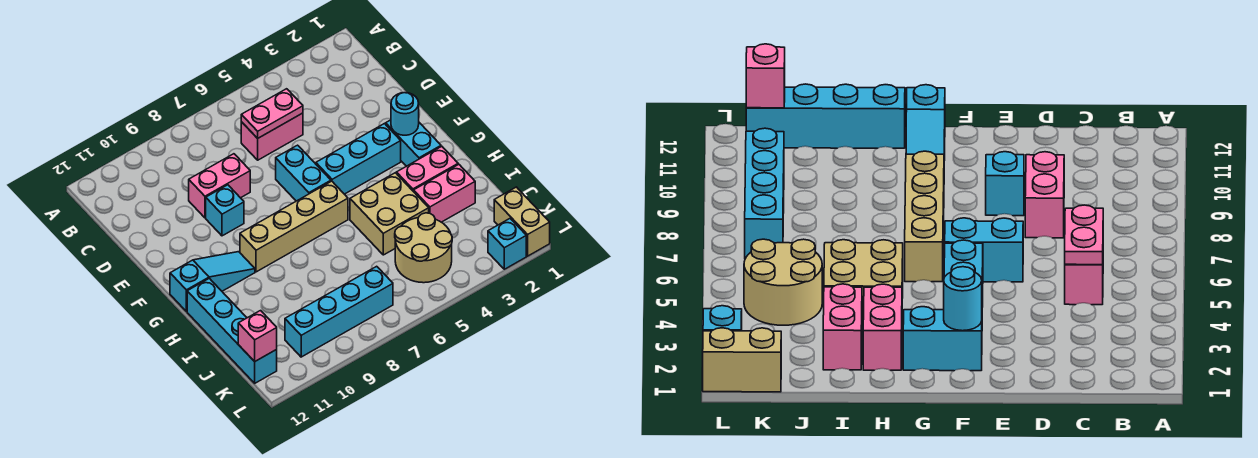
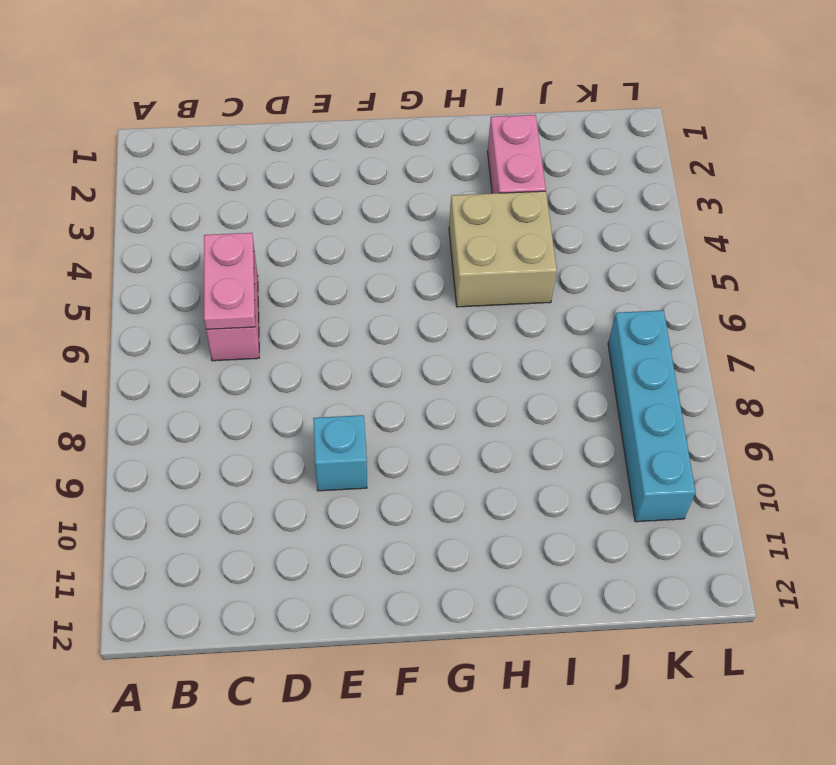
none -> pink brick D8:D9 level 1
none -> cyan brick E6:F6 level 1
none -> cyan brick F2:G2 level 1

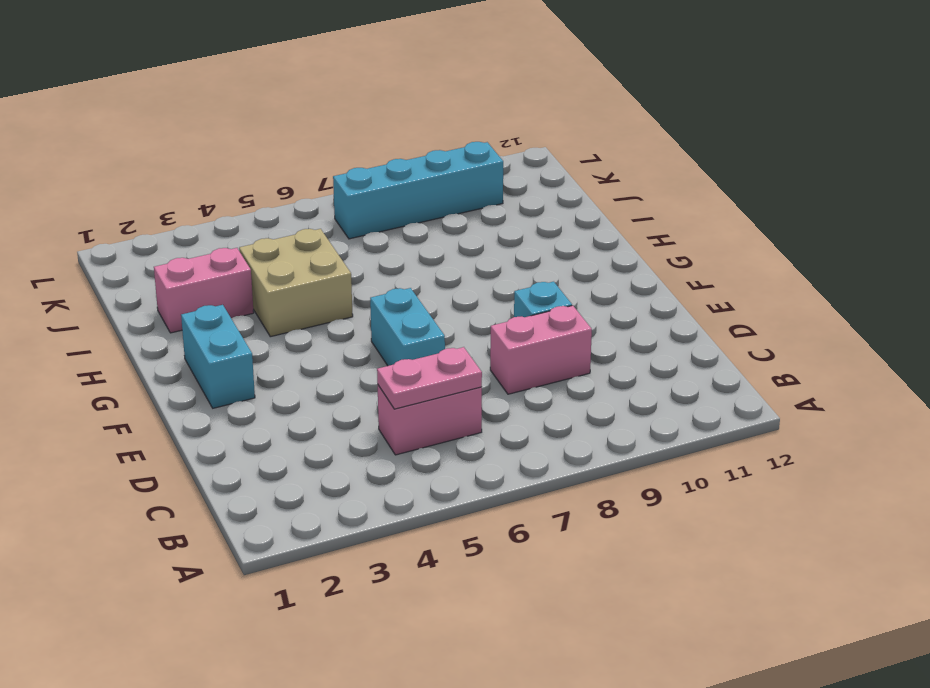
none -> cyan brick F3:F5 level 1
none -> tan brick G6:G9 level 1
none -> cyan slope G10:G12 level 1 top 12

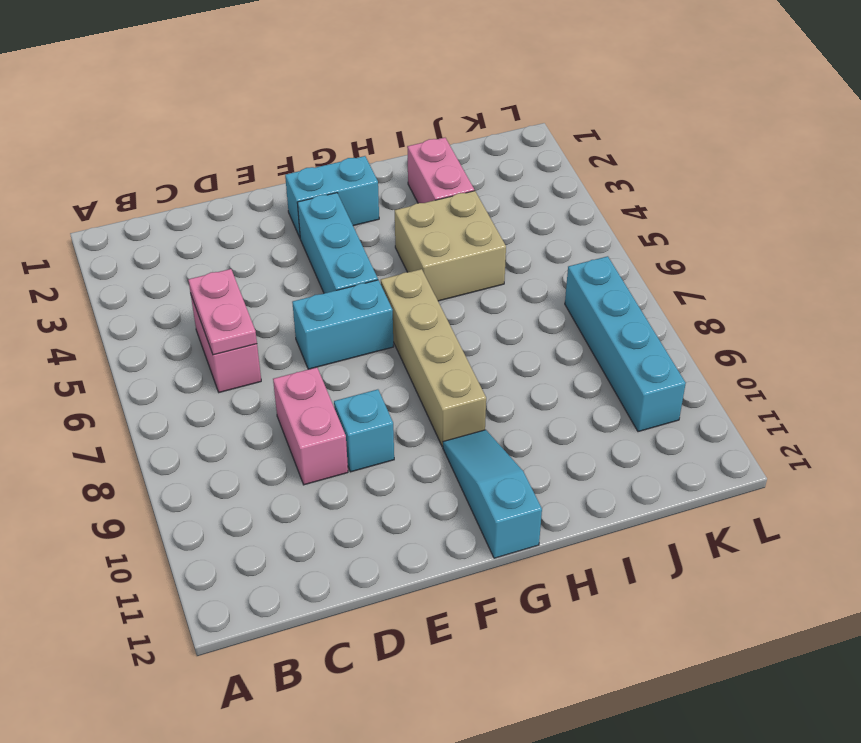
none -> pink brick H2:H3 level 1
none -> cyan brick H12:K12 level 1
none -> tan round brick J4:K5 level 1

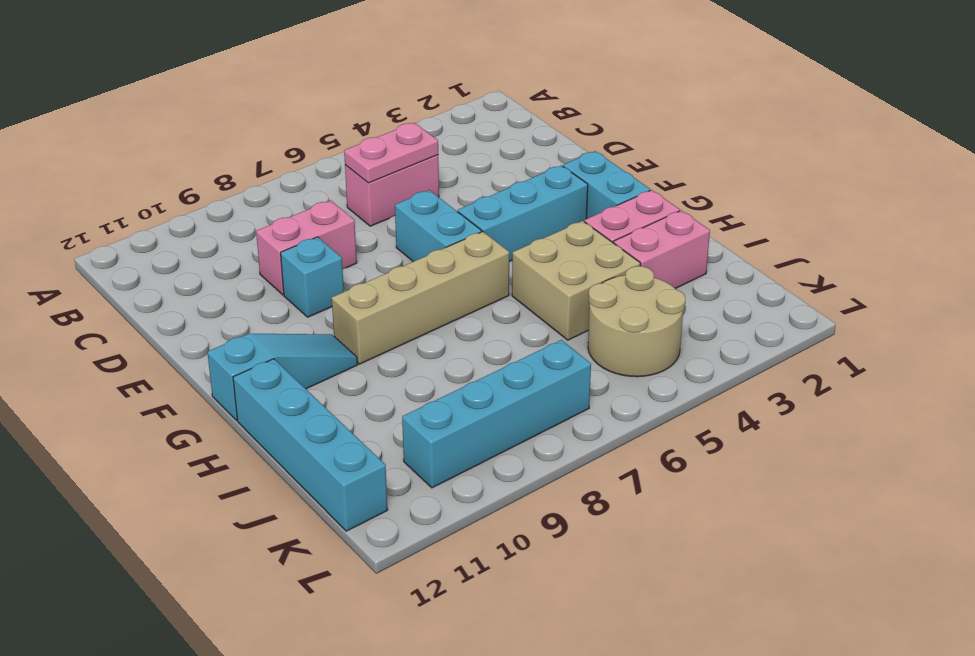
none -> tan brick K1:L1 level 1
none -> cyan brick L2 level 1
none -> cyan round brick F2 level 2

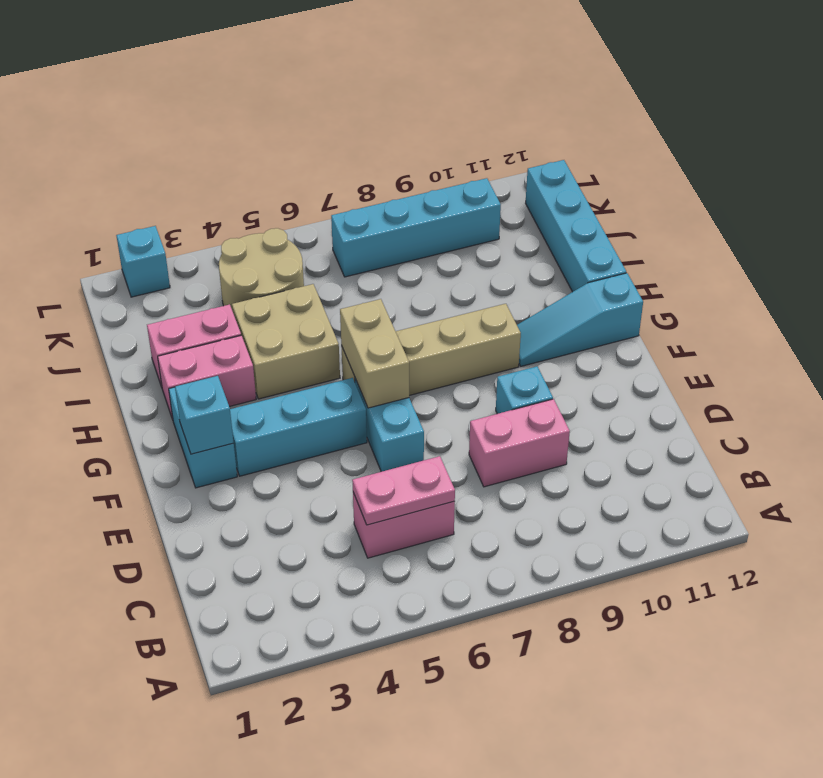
cyan brick F2 level 2 -> cyan round brick F2 level 2
tan brick F6:G6 level 2 -> tan brick K1:L1 level 1
none -> pink brick K12 level 2

